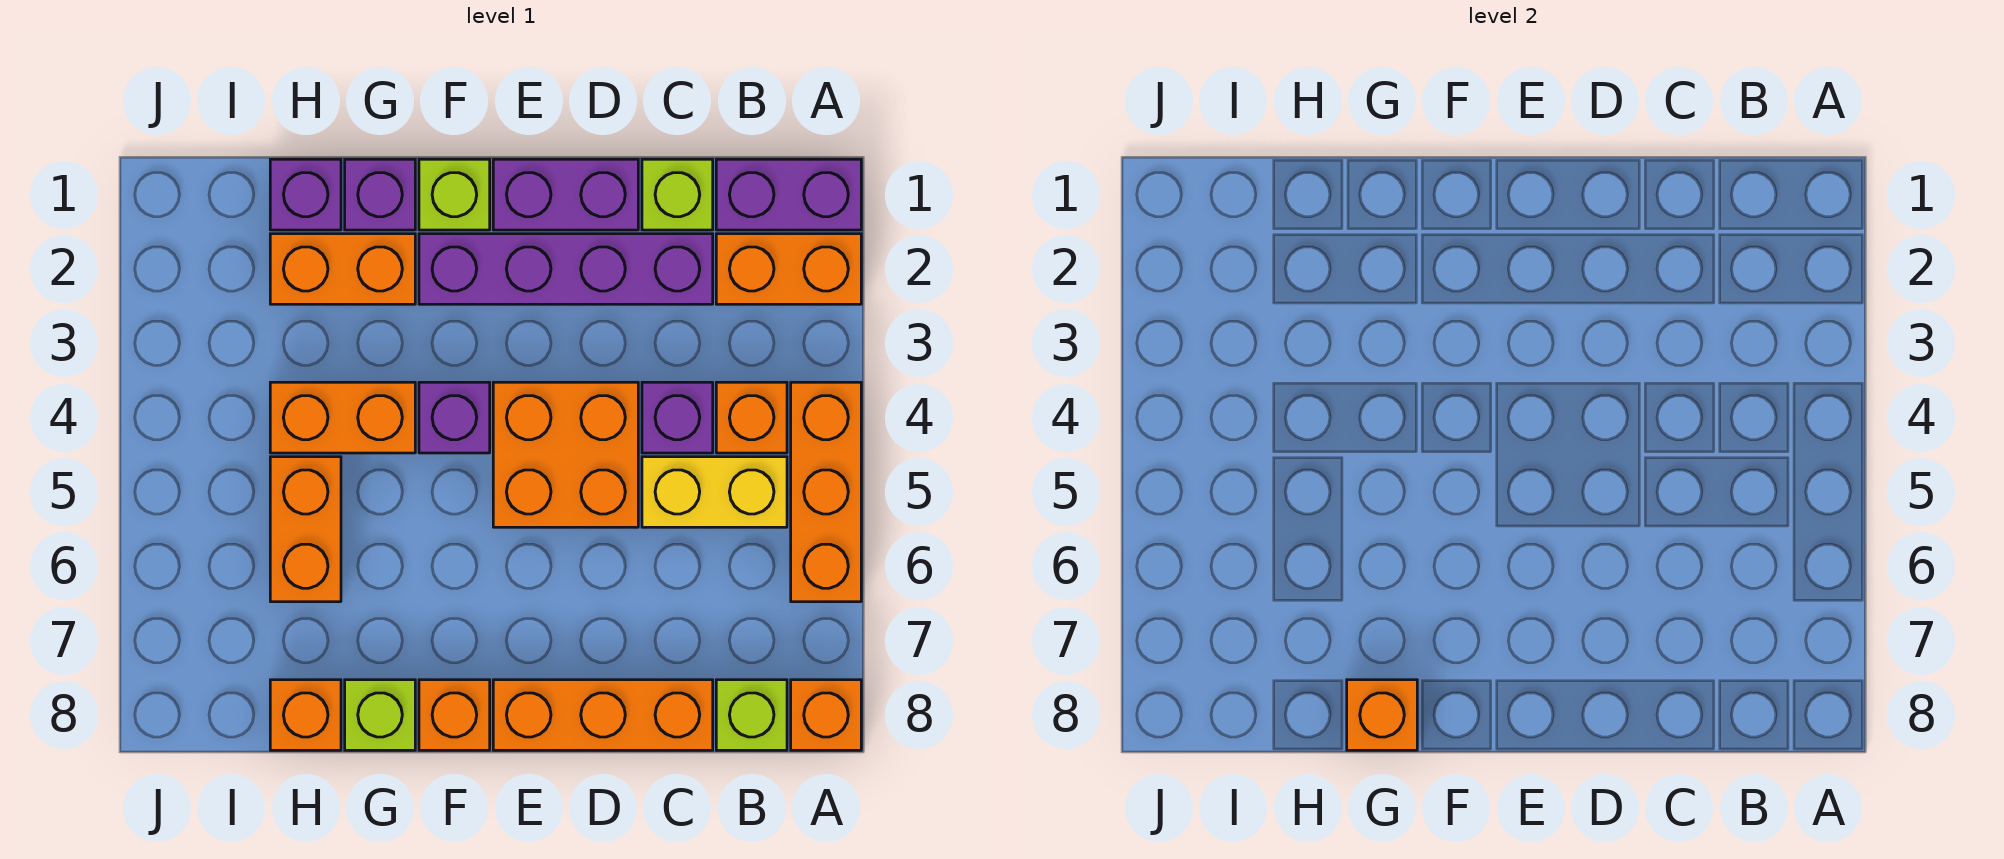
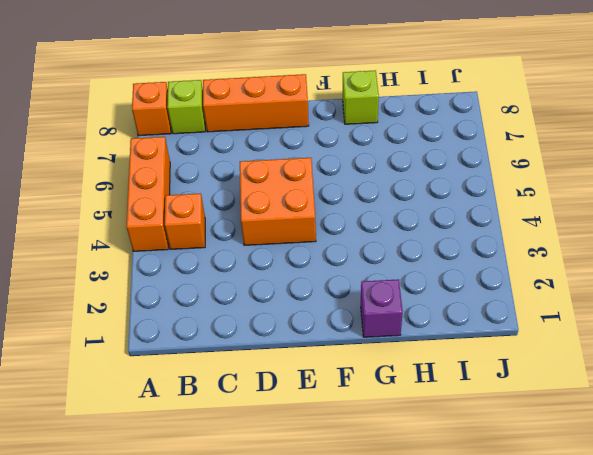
none -> purple brick A1:B1 level 1
none -> orange brick A2:B2 level 1
none -> yellow brick B5:C5 level 1

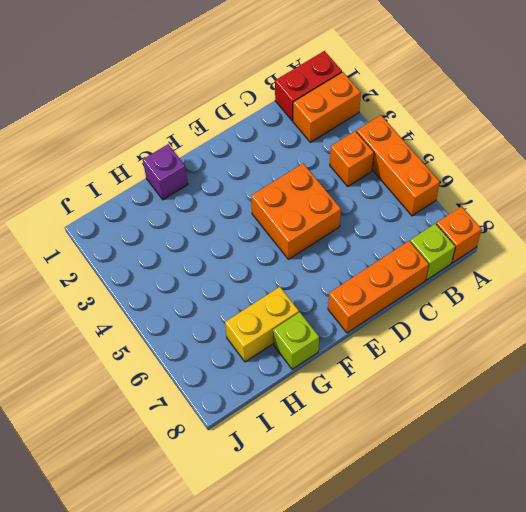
red brick A1:B1 level 1 -> purple brick A1:B1 level 1
yellow brick G7:H7 level 1 -> yellow brick B5:C5 level 1
none -> lime brick C1 level 1
none -> purple brick C2:F2 level 1
none -> purple brick C4 level 1

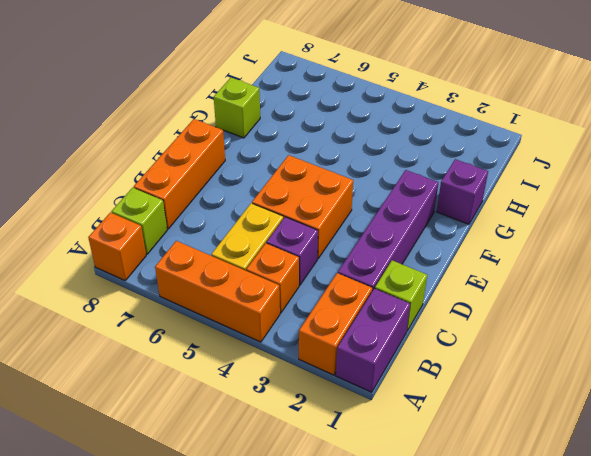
none -> purple brick D1:E1 level 1
none -> lime brick F1 level 1
none -> purple brick F4 level 1

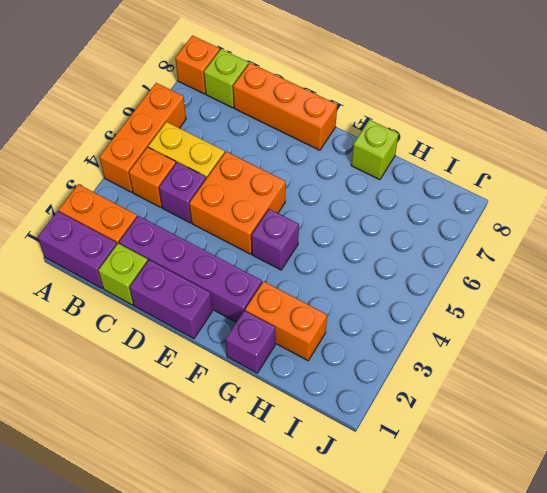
none -> lime brick F1 level 1
none -> orange brick F8 level 1
none -> orange brick G4:H4 level 1

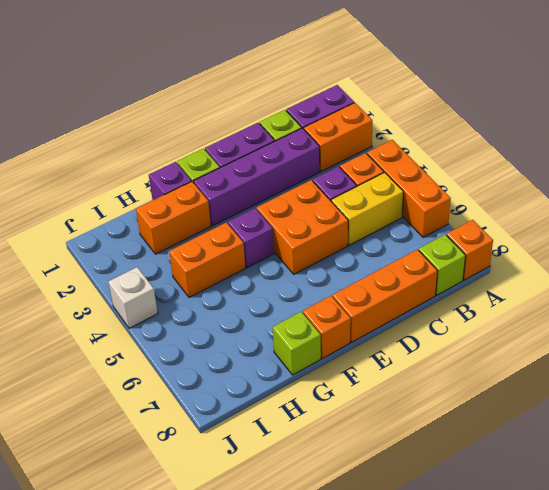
white brick J4 level 1 -> none
none -> purple brick H1 level 1
none -> orange brick H5:H6 level 1
none -> orange brick H8 level 1

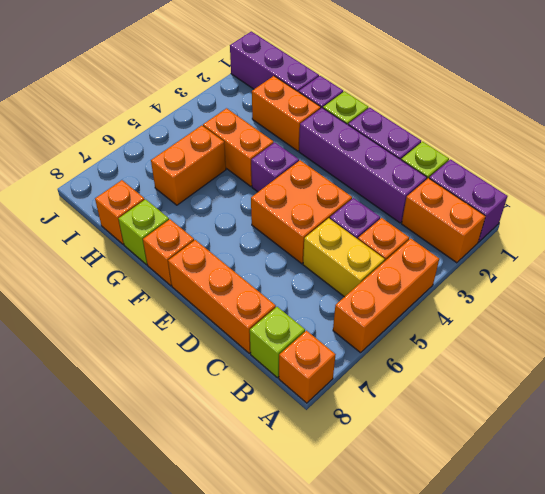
purple brick H1:J1 level 1 -> purple brick H1 level 1
none -> orange brick G8 level 2

